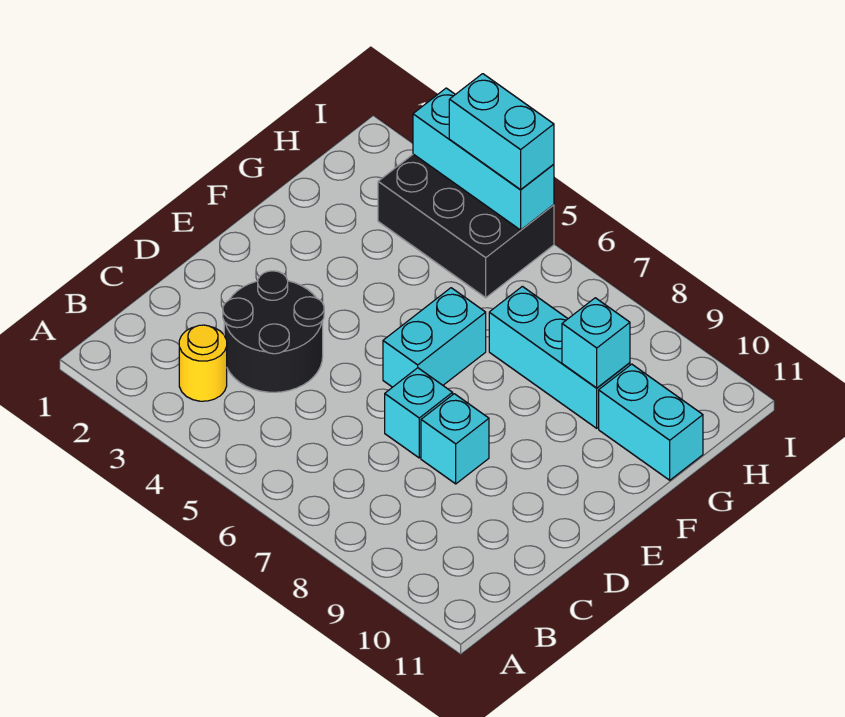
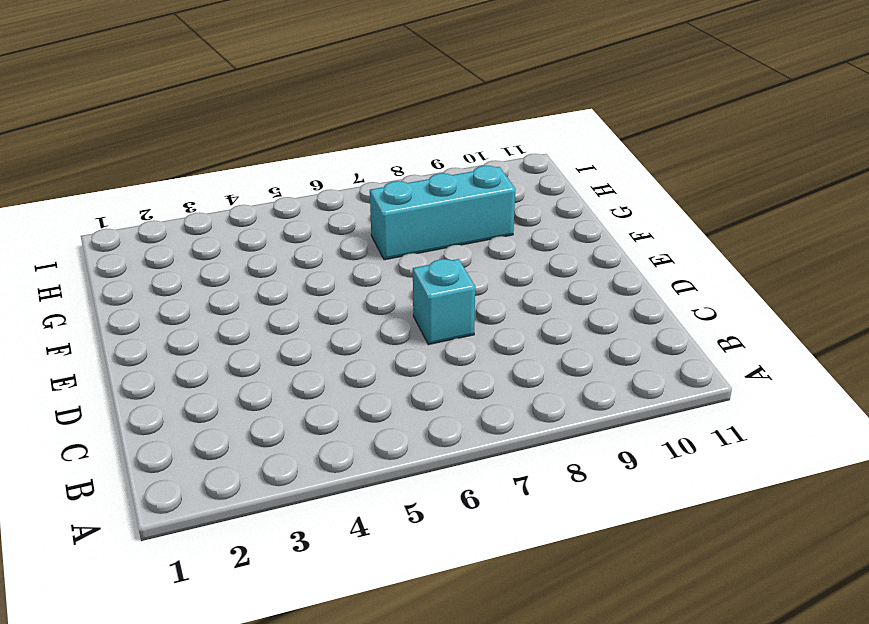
none -> yellow round brick B3 level 1
none -> black round brick C3:D4 level 1

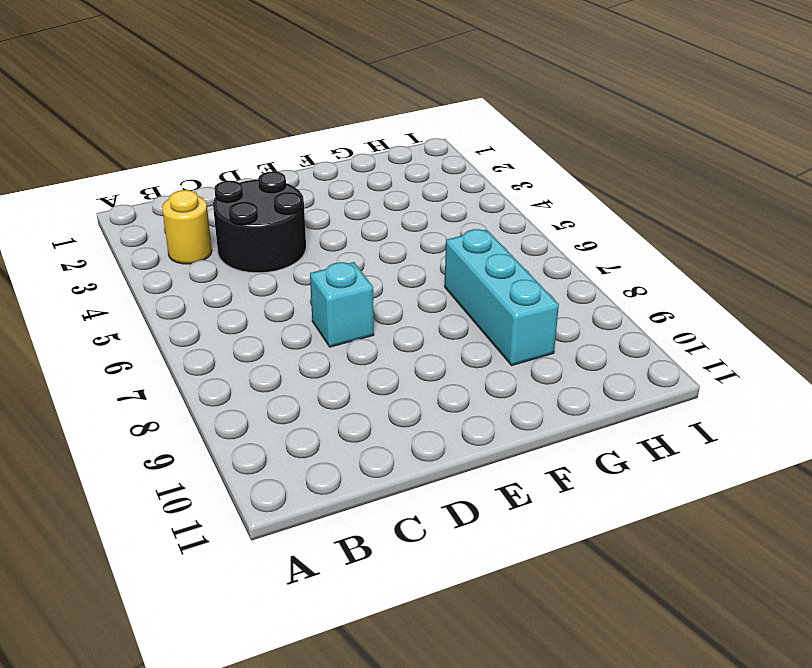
none -> cyan brick D8 level 1
none -> cyan brick E6:F6 level 1

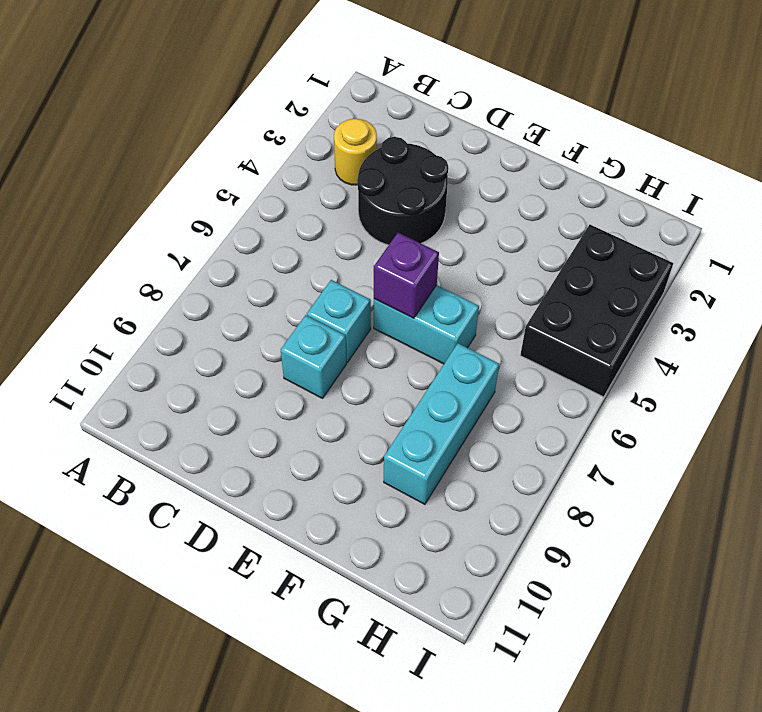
purple brick E6 level 2 -> none
none -> cyan brick G10:G11 level 1
none -> cyan brick G9 level 2

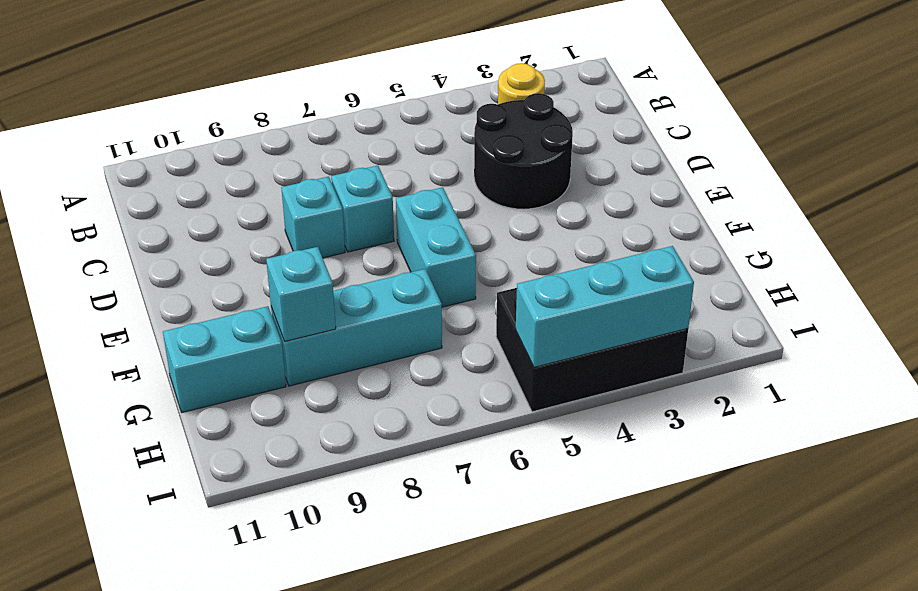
none -> cyan brick I4:I5 level 3

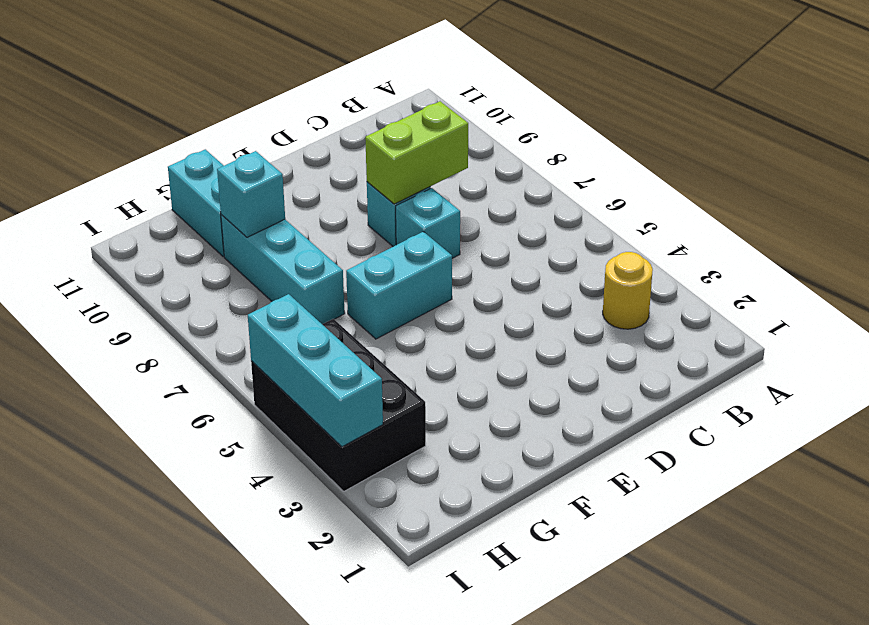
lime brick C8:D8 level 2 -> none
none -> black round brick C3:D4 level 1
none -> cyan brick I4:I5 level 3

